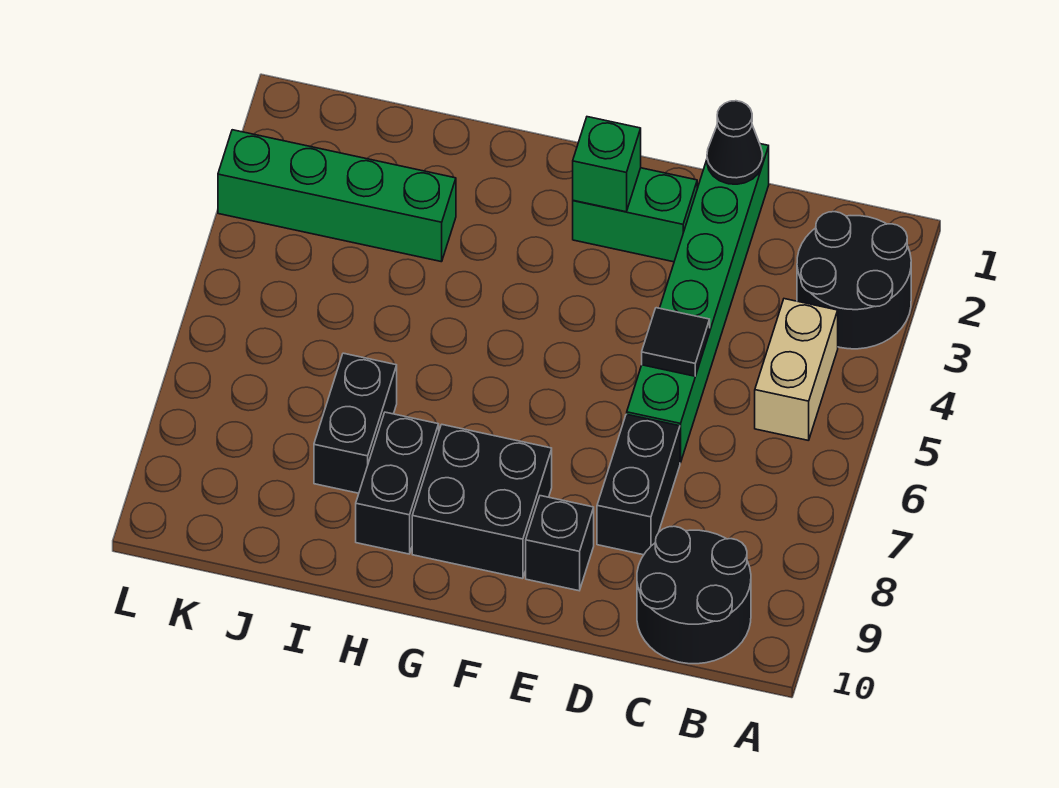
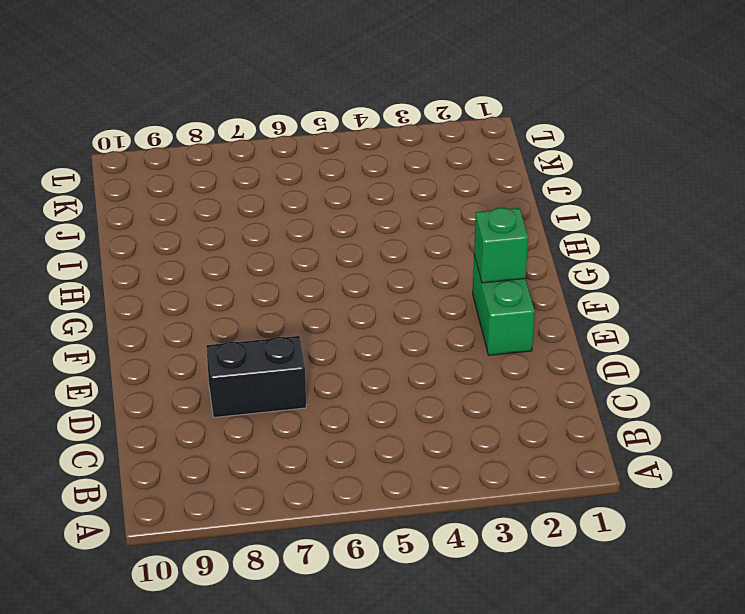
none -> black round brick A2:B3 level 1
none -> tan brick B4:B5 level 1
none -> black round brick B9:C10 level 1

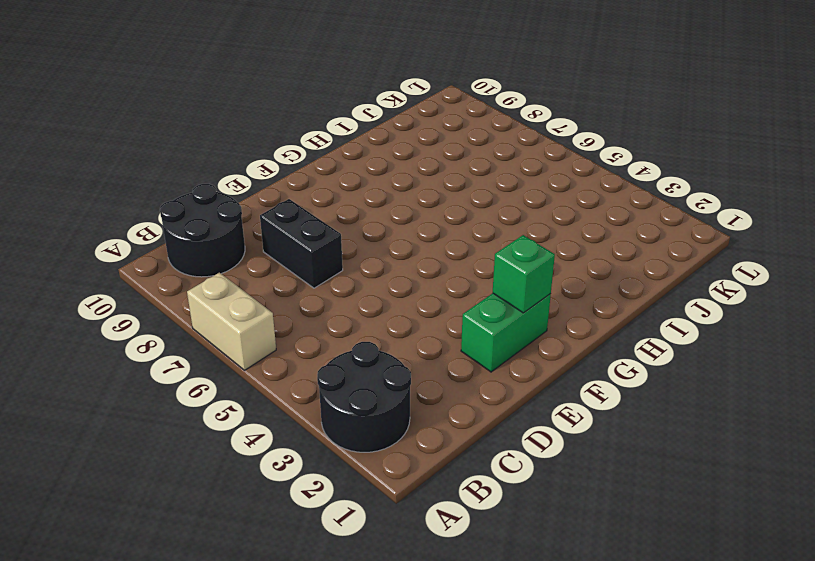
tan brick A6:A7 level 1 -> tan brick B4:B5 level 1
none -> green brick D1:D6 level 1
none -> black brick E9 level 1
none -> black brick F8:G9 level 1

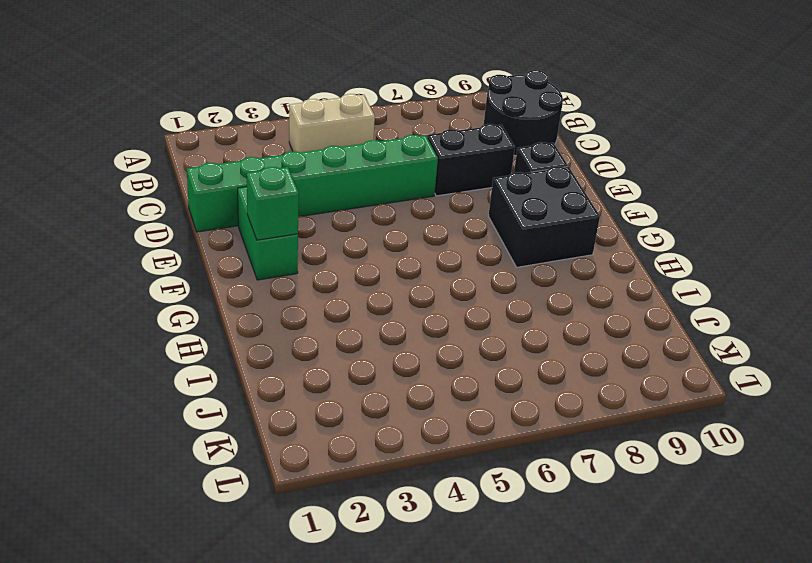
none -> black round brick A2:B3 level 1
none -> black brick H8:H9 level 1
none -> green brick I3:L3 level 1

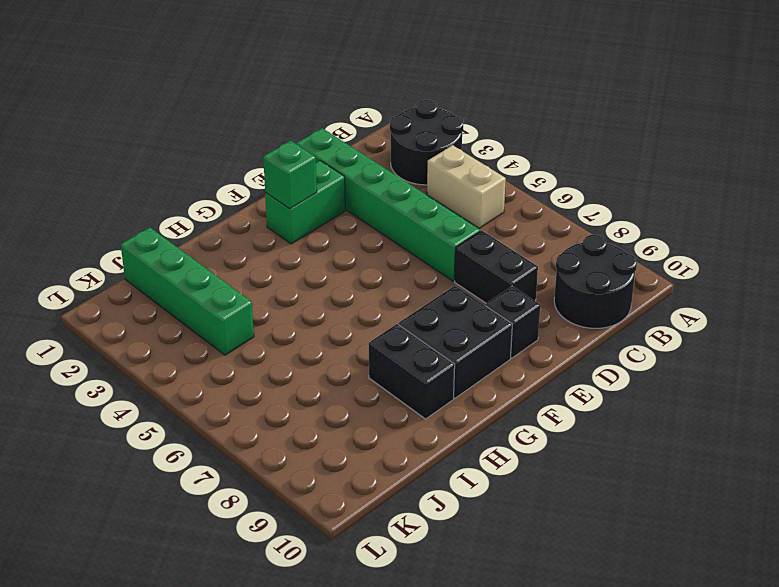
green brick J1:J4 level 1 -> green brick I3:L3 level 1
none -> black brick I7:I8 level 1
none -> black cone D1 level 2
none -> black tile D5 level 2

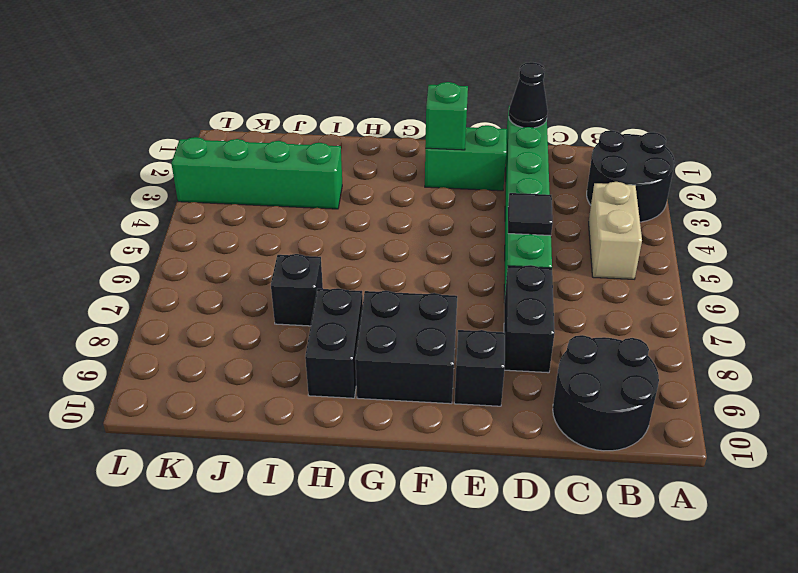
black brick I7 level 1 -> black brick I7:I8 level 1

